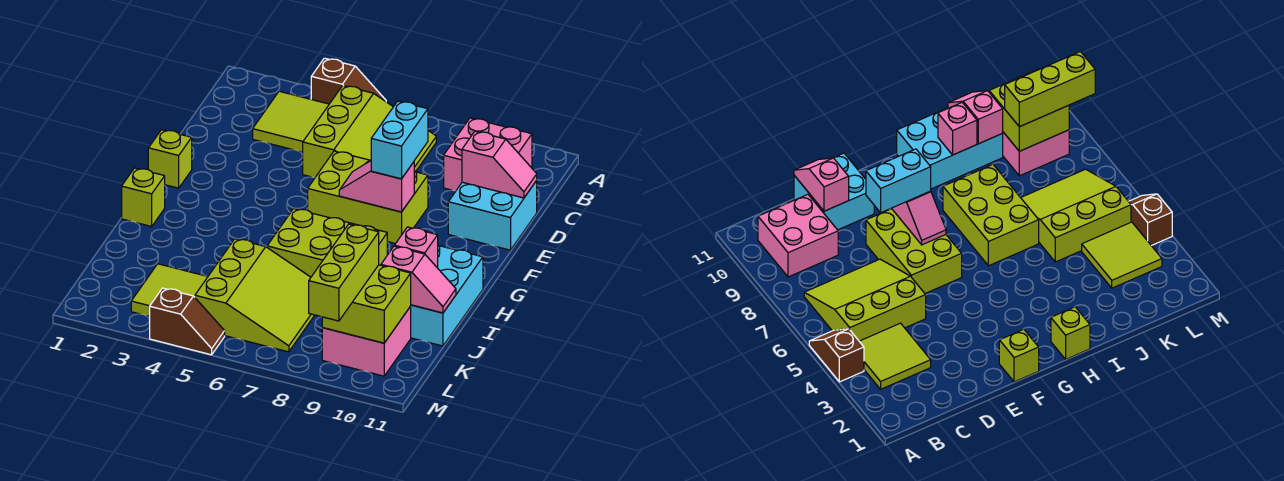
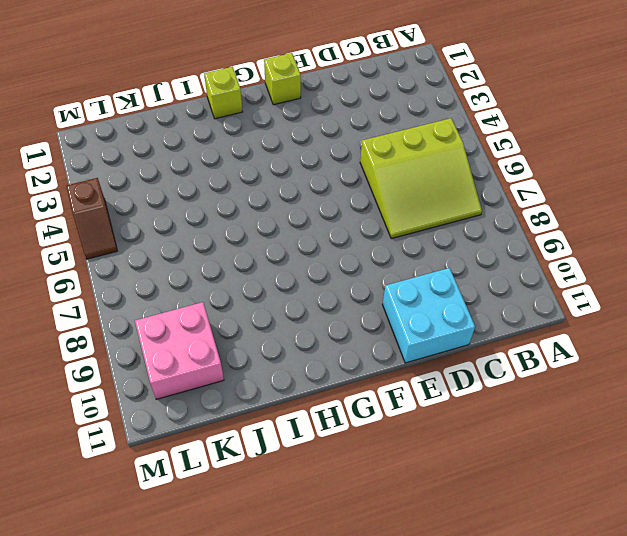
none -> brown slope A4:A5 level 1 top 4
none -> lime tile B3:C4 level 1
none -> pink brick B9:C10 level 1

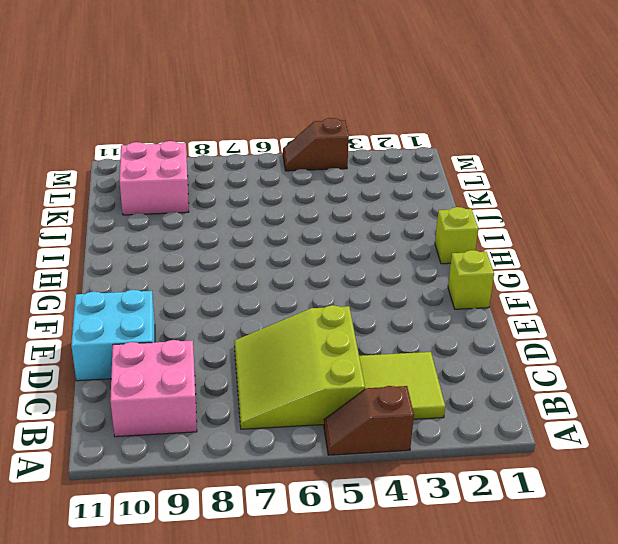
none -> lime brick E6:F8 level 1
none -> lime brick H6:I8 level 1
none -> cyan brick H10:J11 level 1

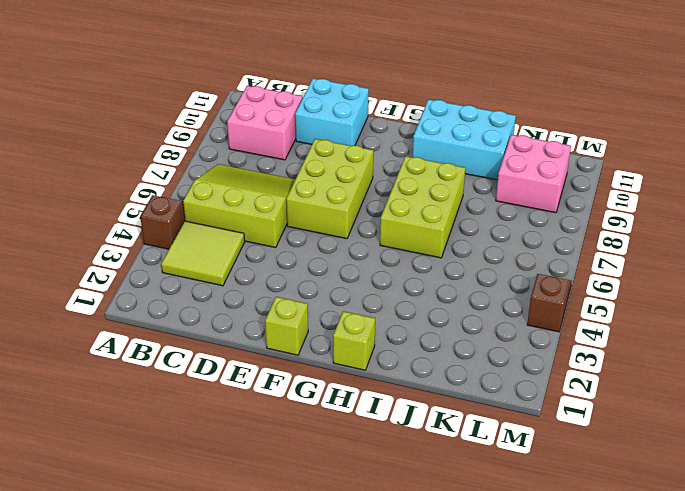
none -> lime slope J5:L7 level 1 top 5
none -> lime tile K3:L4 level 1
none -> pink slope D10:D11 level 2 top 10

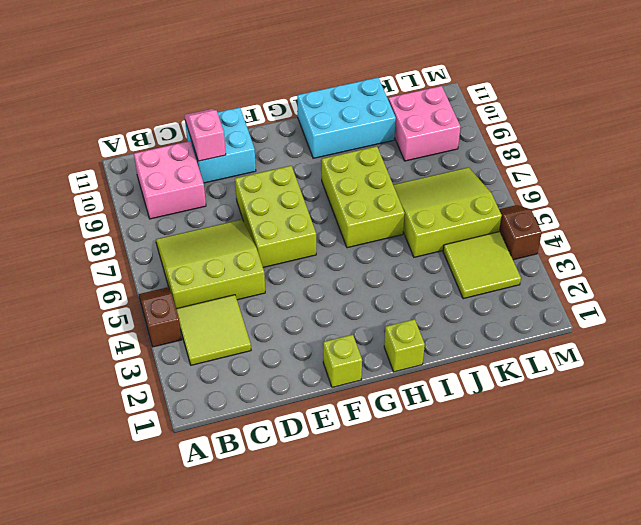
none -> pink slope F7:F8 level 2 top 8
none -> pink brick I10 level 2
none -> pink slope J10:J11 level 2 top 10

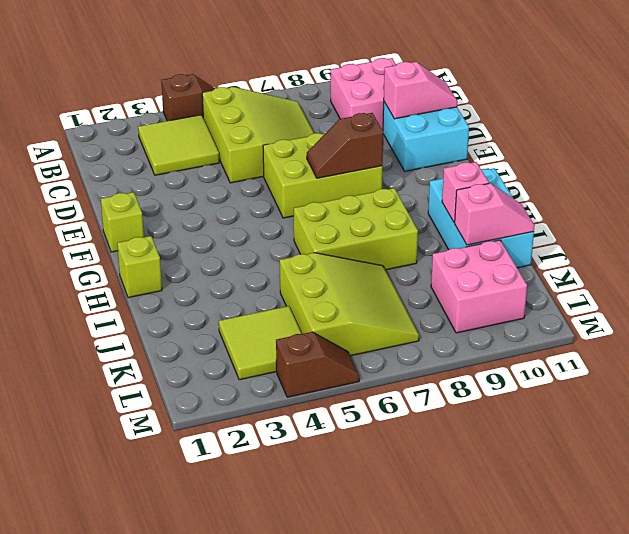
brown slope F7:F8 level 2 top 8 -> pink slope F7:F8 level 2 top 8
none -> lime brick K9:L10 level 2
none -> cyan brick E8:F8 level 3
none -> lime brick K9:M9 level 3

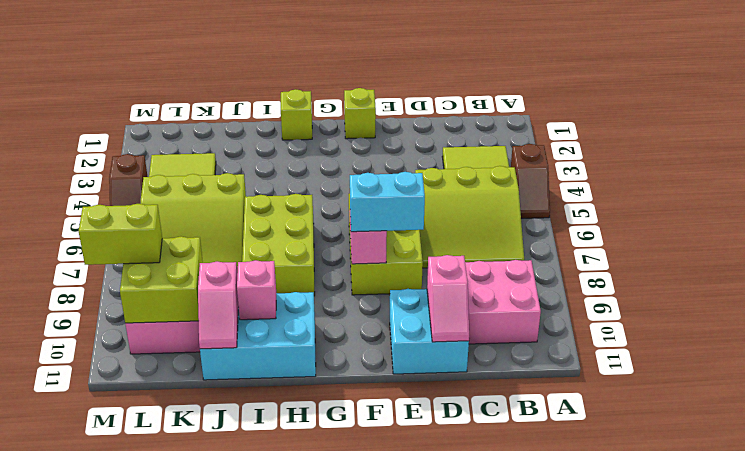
lime brick L9:M9 level 3 -> lime brick K9:M9 level 3

